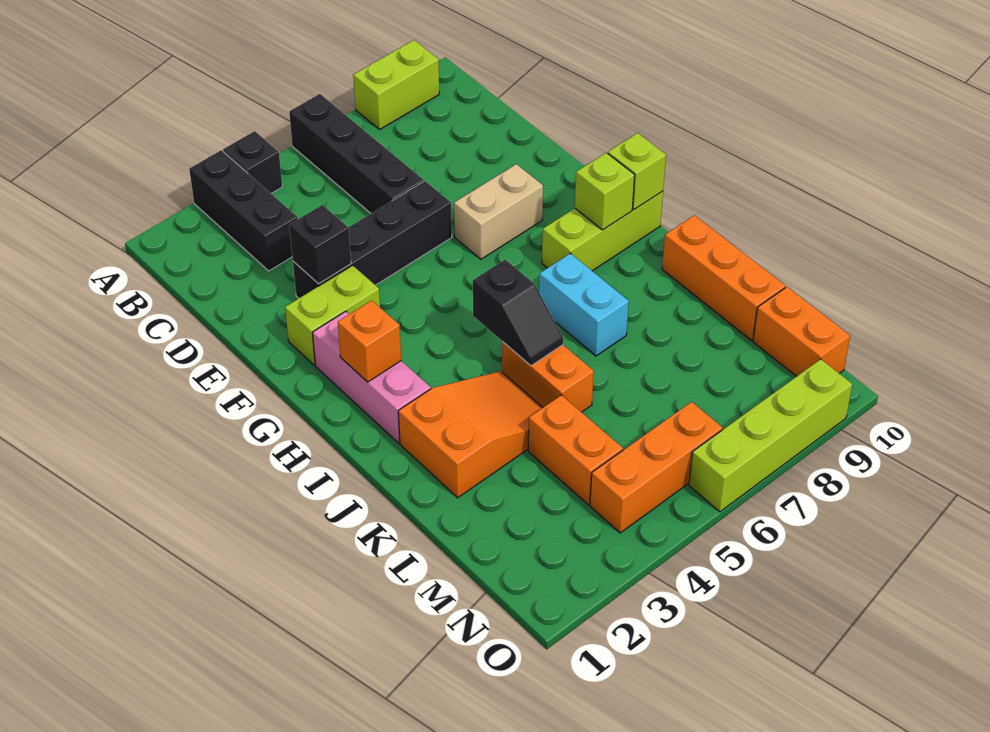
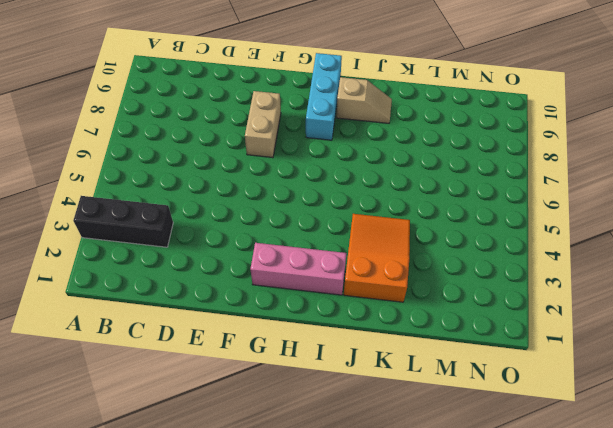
cyan brick H8:H10 level 1 -> lime brick H8:H10 level 1
tan slope I9:J9 level 1 top I -> none
none -> black brick A4 level 1
none -> black brick A6:D6 level 1
none -> lime brick A8:A9 level 1

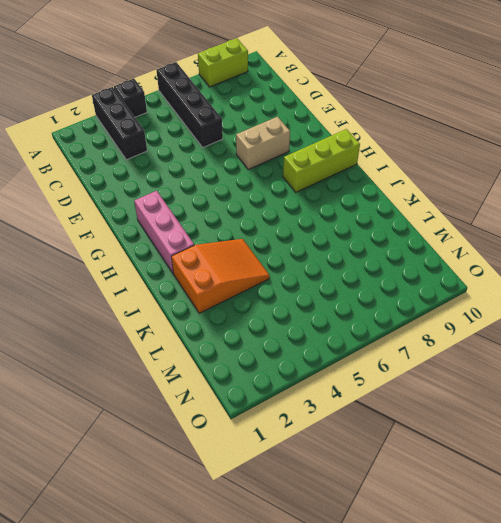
none -> black brick E3:E6 level 1
none -> lime brick F2:F3 level 1
none -> cyan brick I7:J7 level 1

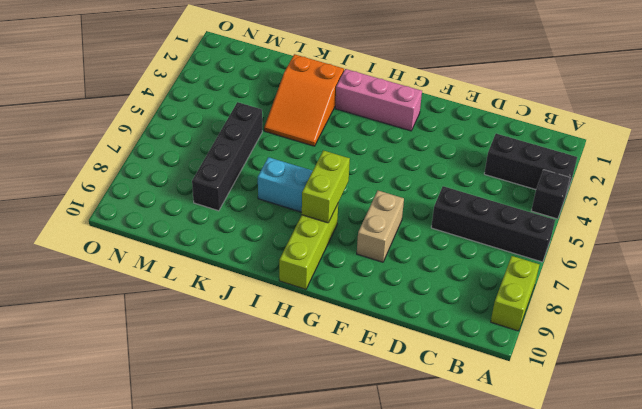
lime brick H7:H8 level 2 -> lime brick F2:F3 level 1
black brick L5:L8 level 1 -> black brick E3:E6 level 1
none -> orange brick J5:K5 level 1
none -> orange brick J10:L10 level 1
none -> orange brick L4:M4 level 1

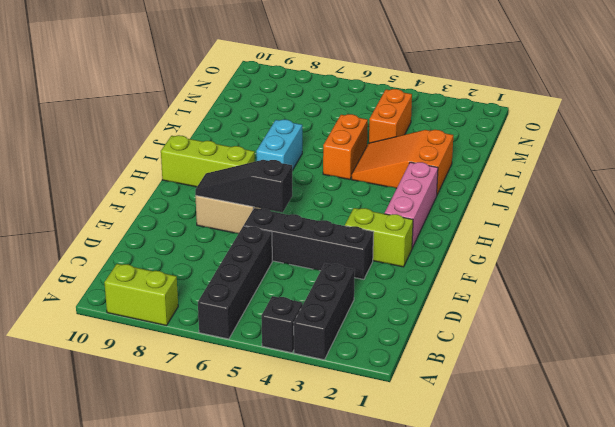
black slope F6:F8 level 2 top 6 -> none
none -> orange brick J10:L10 level 1
none -> orange brick M10:N10 level 1
none -> orange brick N4:N6 level 1

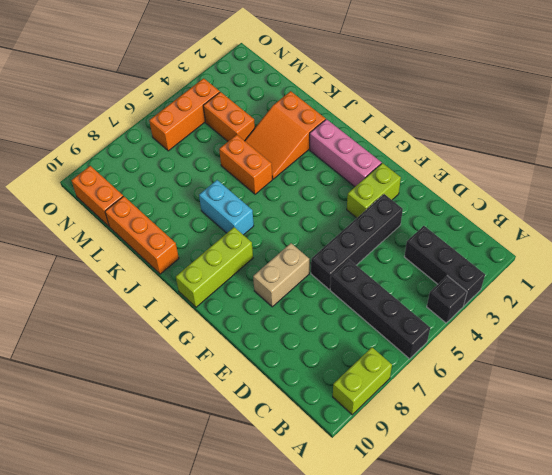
none -> lime brick O6:O9 level 1
none -> black brick E3 level 2
none -> orange brick H2 level 2

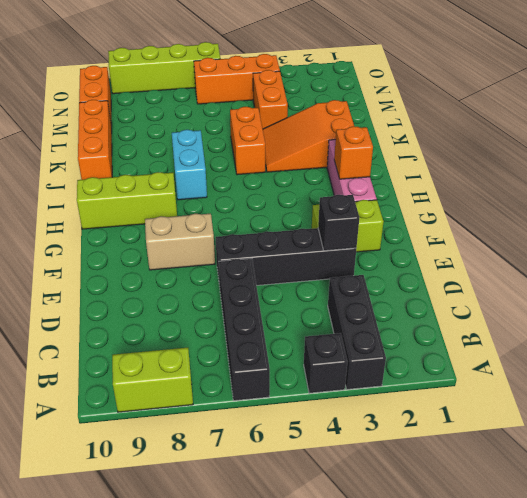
none -> lime brick H9 level 2
none -> lime brick H10 level 2
none -> black slope I5:J5 level 2 top I

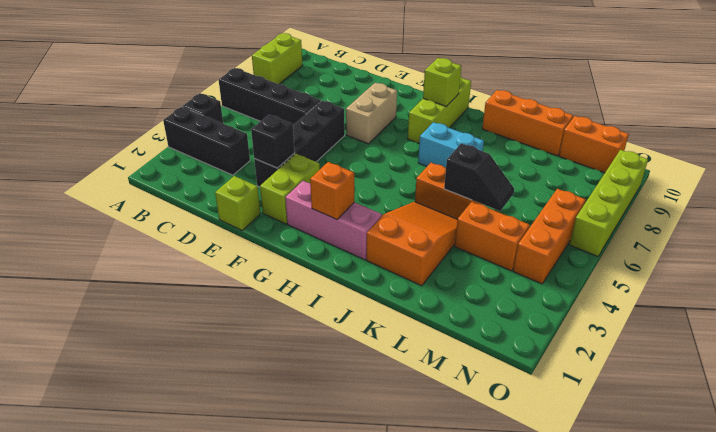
lime brick E1 level 1 -> lime brick H10 level 2
black slope K5:L5 level 2 top K -> black slope I5:J5 level 2 top I

